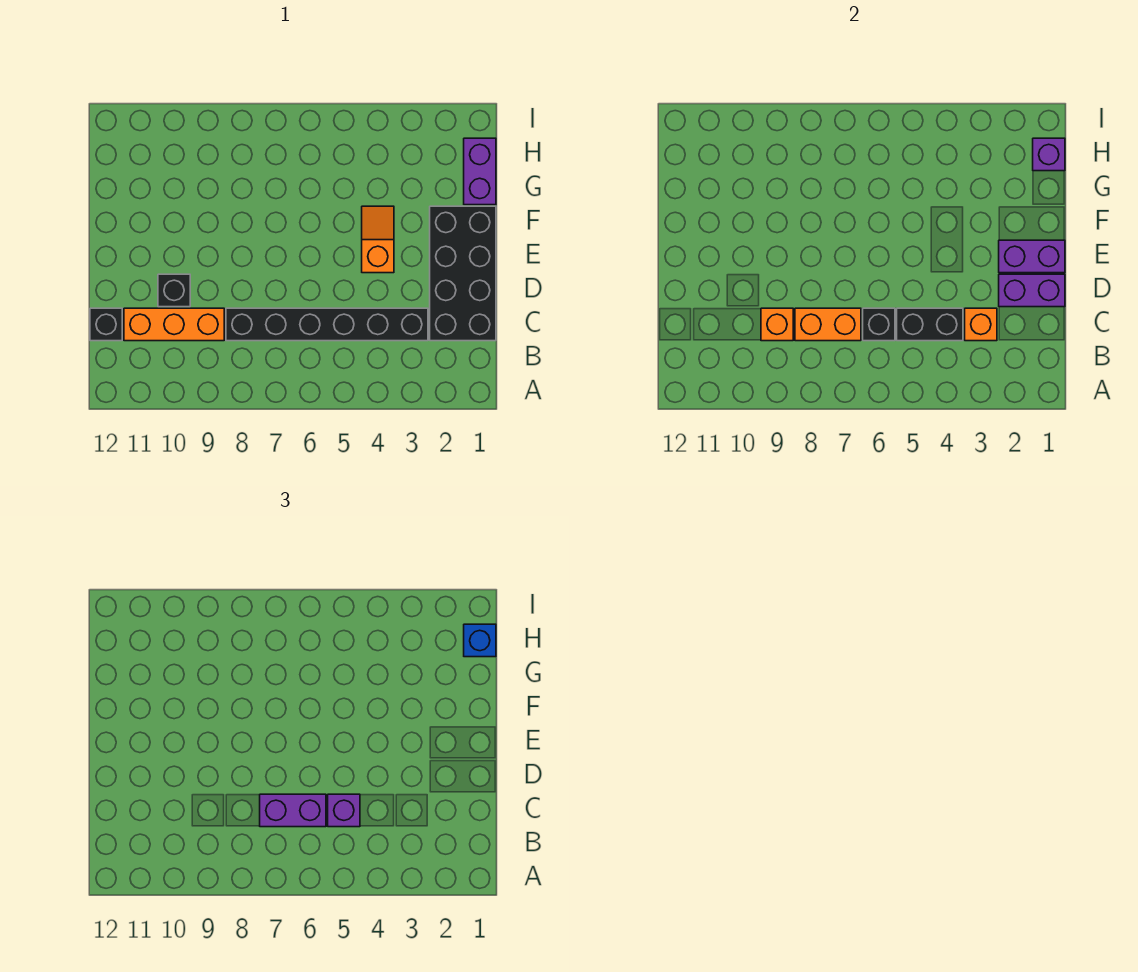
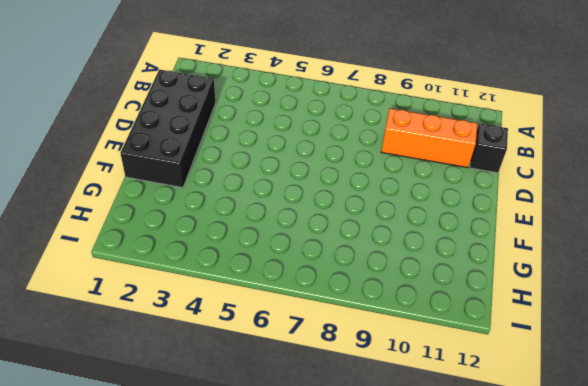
none -> black brick C3:C8 level 1
none -> black brick D10 level 1
none -> orange slope E4:F4 level 1 top E

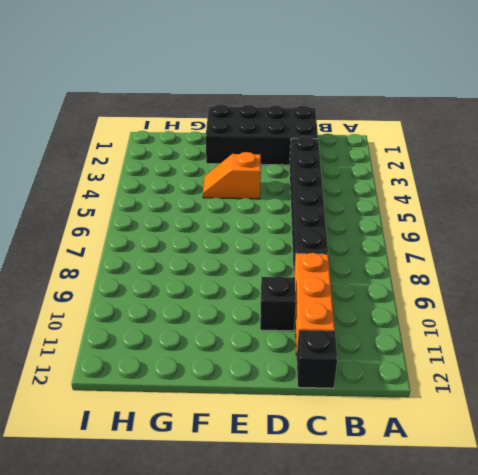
none -> purple brick G1:H1 level 1
none -> orange brick C3 level 2
none -> black brick C4:C5 level 2

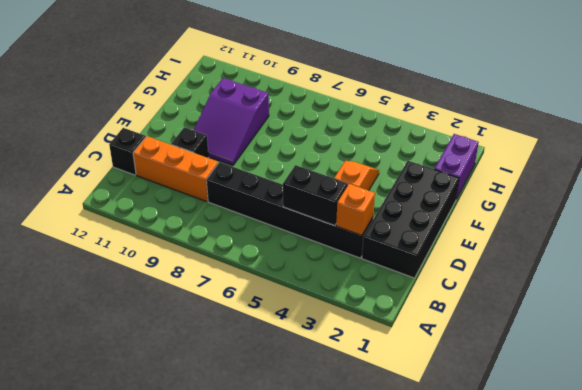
purple slope E9:G10 level 1 top G -> none
none -> black brick C6 level 2
none -> orange brick C7:C8 level 2
none -> orange brick C9 level 2

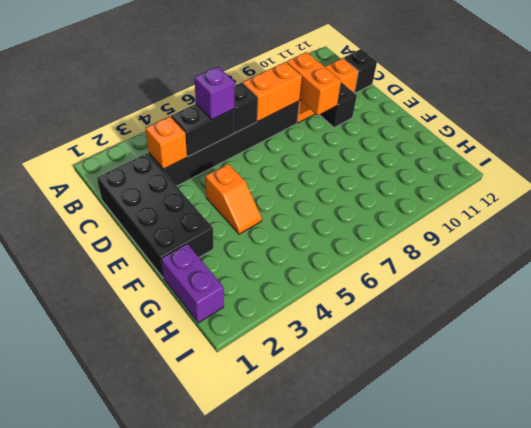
orange brick C9:D9 level 2 -> orange brick C9 level 2
none -> purple brick D1:D2 level 2
none -> purple brick E1:E2 level 2
none -> purple brick H1 level 2

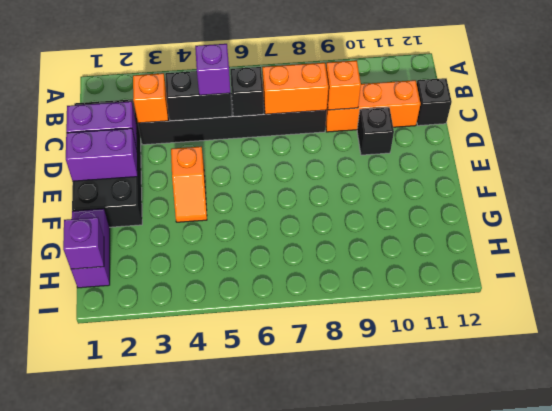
none -> purple brick C6:C7 level 3
none -> blue brick H1 level 3

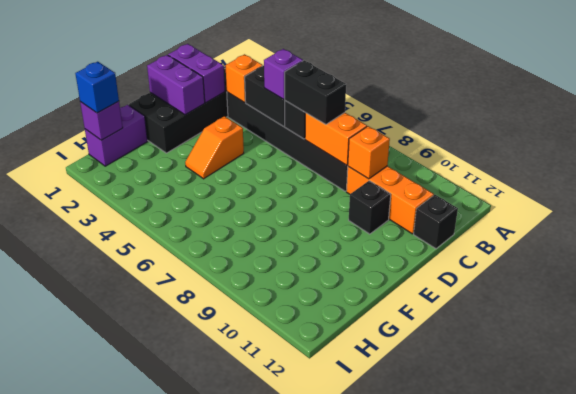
black brick C6:C7 level 3 -> purple brick C6:C7 level 3

